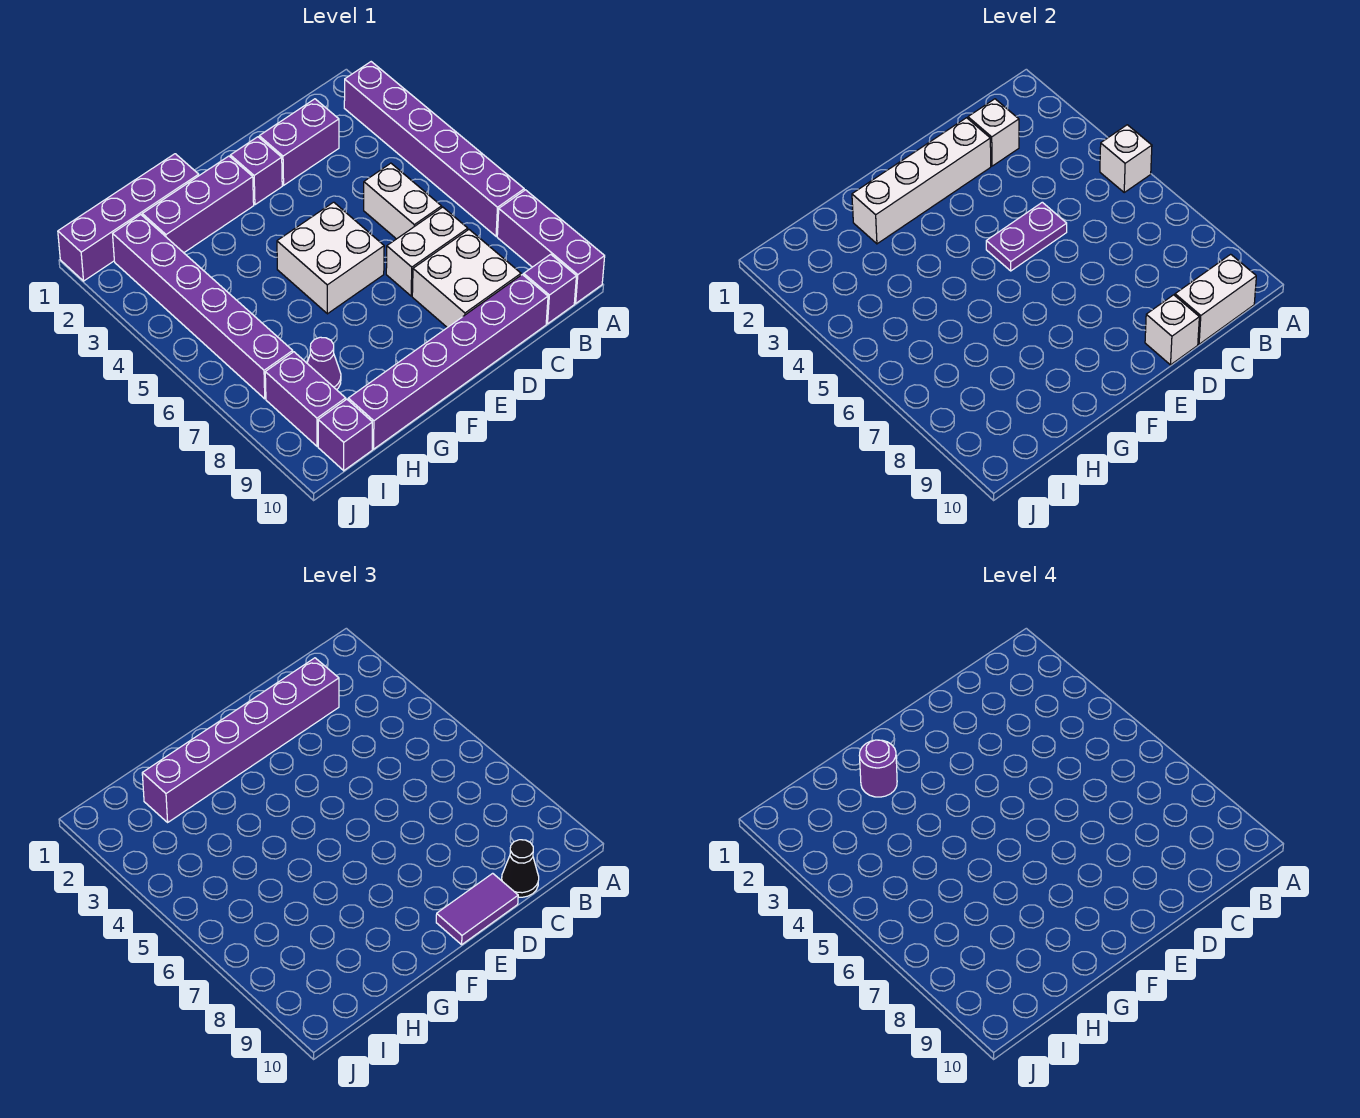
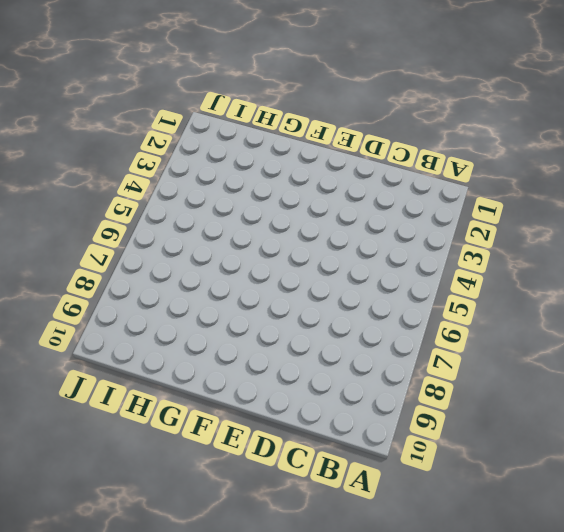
none -> purple brick A2:A7 level 1
none -> purple brick A8:A10 level 1
none -> purple brick B10 level 1

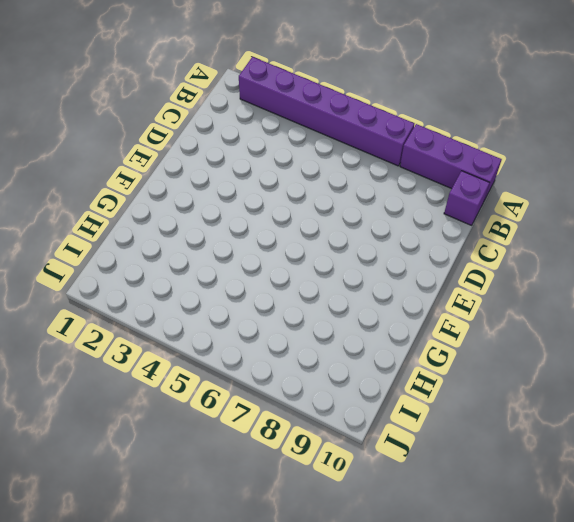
none -> purple brick C2:D2 level 1
none -> white brick C5:C6 level 1
none -> white brick C7:D7 level 1

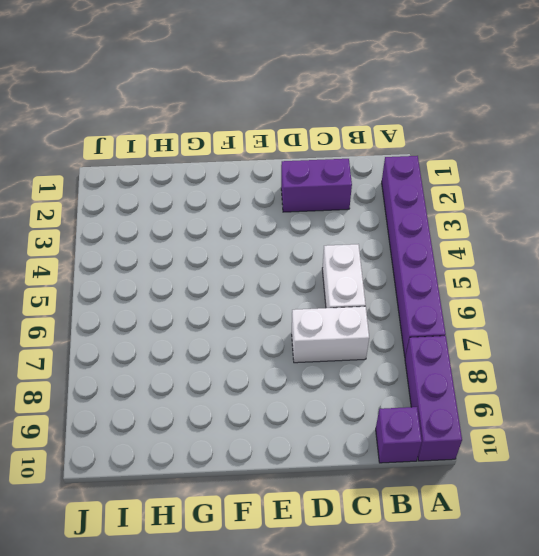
none -> white brick C8:D9 level 1
none -> purple brick C10:H10 level 1
none -> purple brick E2 level 1

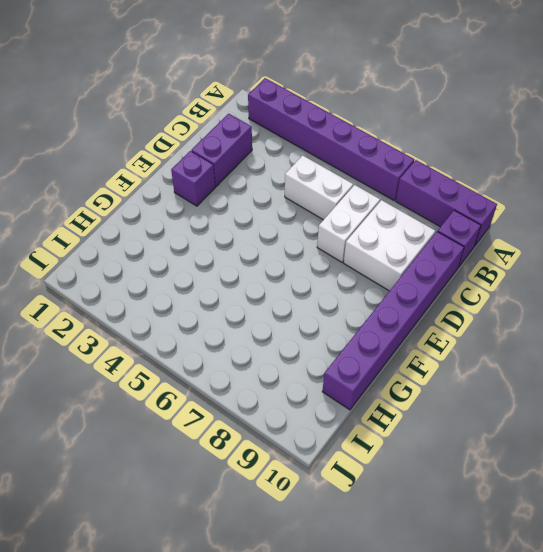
none -> white brick E5:F6 level 1
none -> purple brick F2:H2 level 1
none -> purple brick G1:J1 level 1

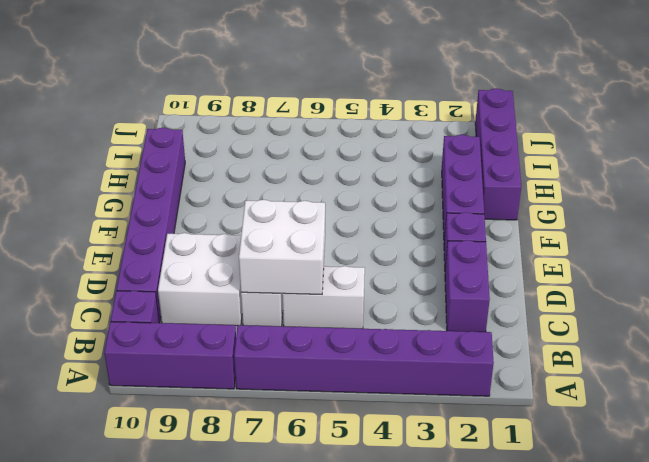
white brick C6:D7 level 2 -> white brick E5:F6 level 1
none -> purple cone H8 level 1
none -> purple brick I2:I7 level 1
none -> purple brick I8:I9 level 1

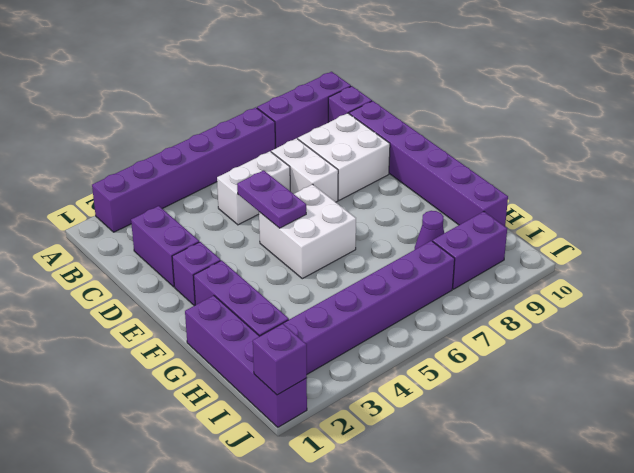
purple brick J1 level 2 -> purple brick I10 level 1
none -> white brick A5 level 2
none -> white brick B10:C10 level 2
none -> white brick C2 level 2

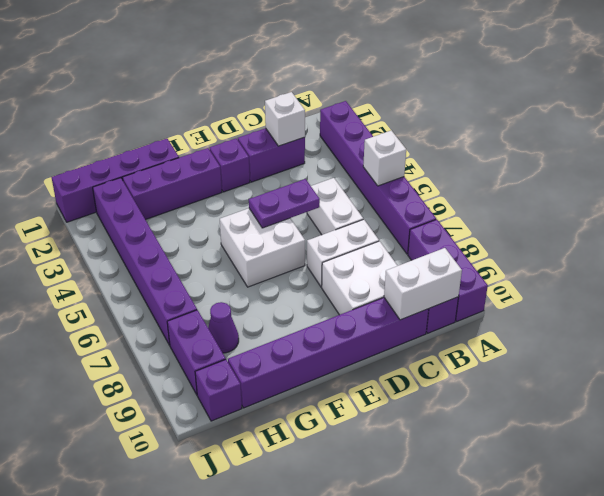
none -> white brick D2:G2 level 2
none -> white brick D10 level 2
none -> purple brick C2:H2 level 3

